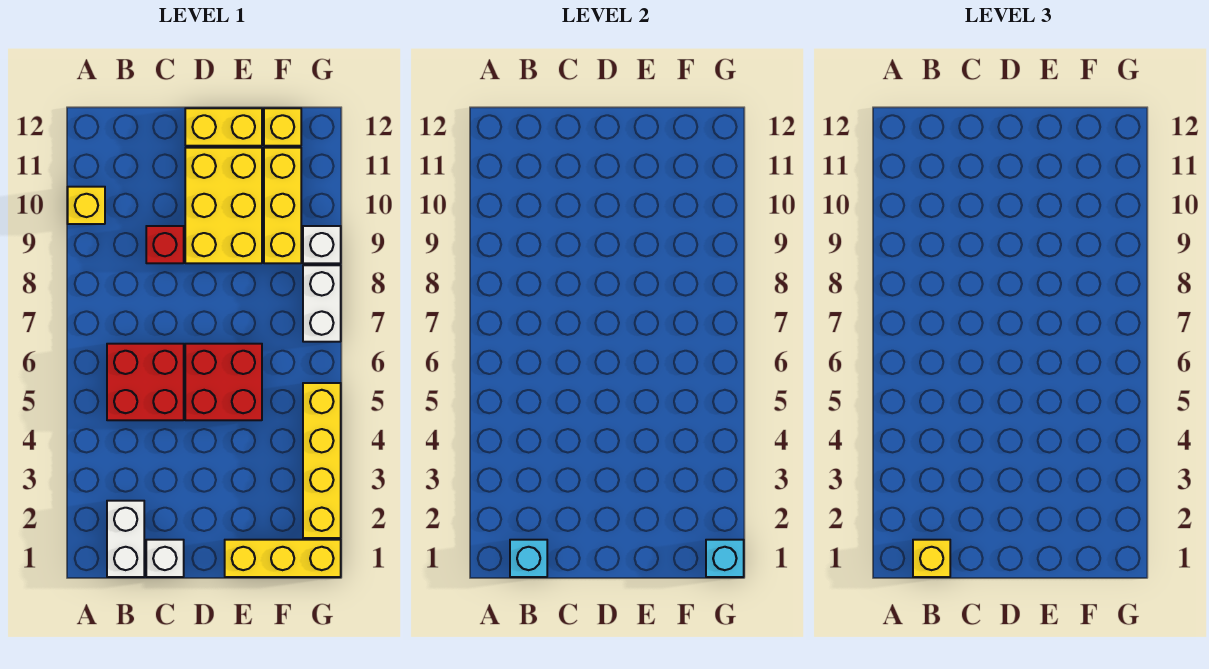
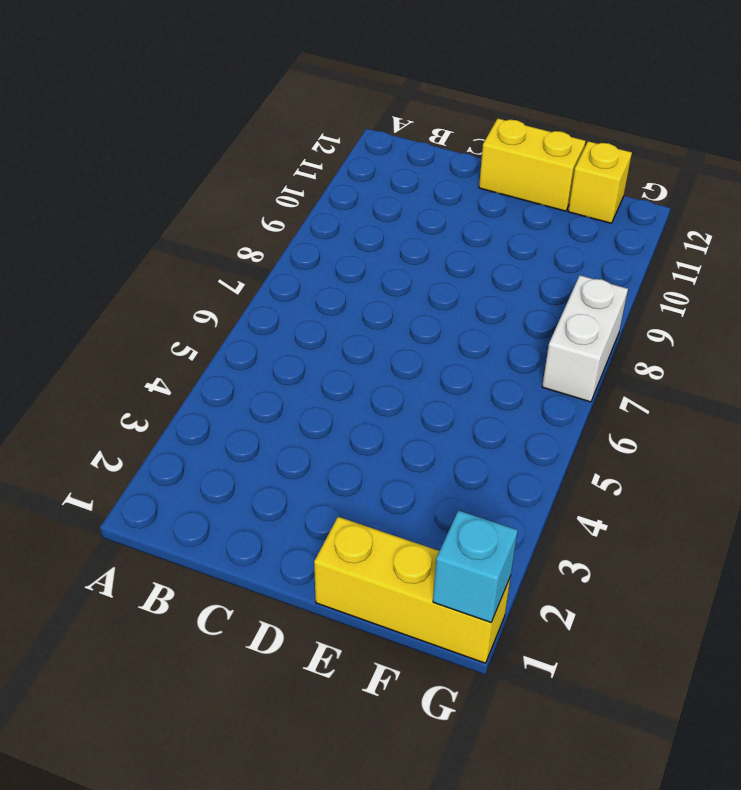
none -> yellow brick A10 level 1
none -> white brick B1:B2 level 1
none -> red brick B5:C6 level 1

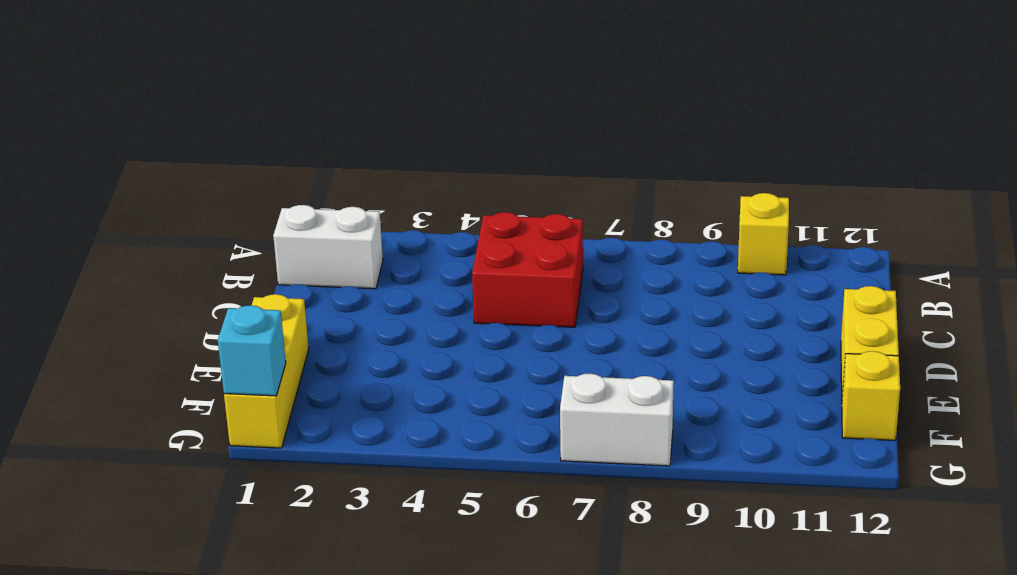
none -> white brick C1 level 1
none -> red brick C9 level 1
none -> red brick D5:E6 level 1

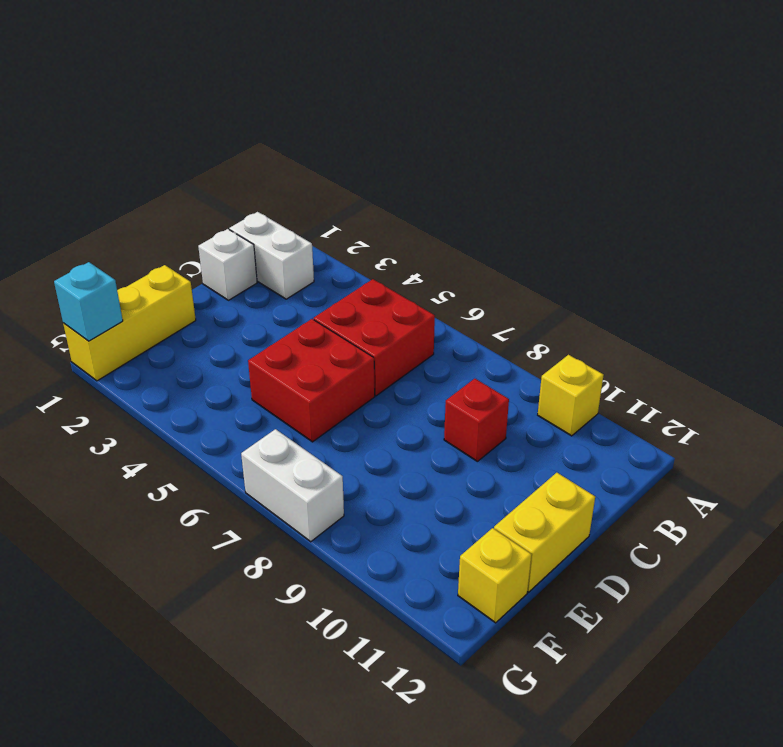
none -> yellow brick D9:E11 level 1
none -> yellow brick F9:F11 level 1
none -> yellow brick G2:G5 level 1

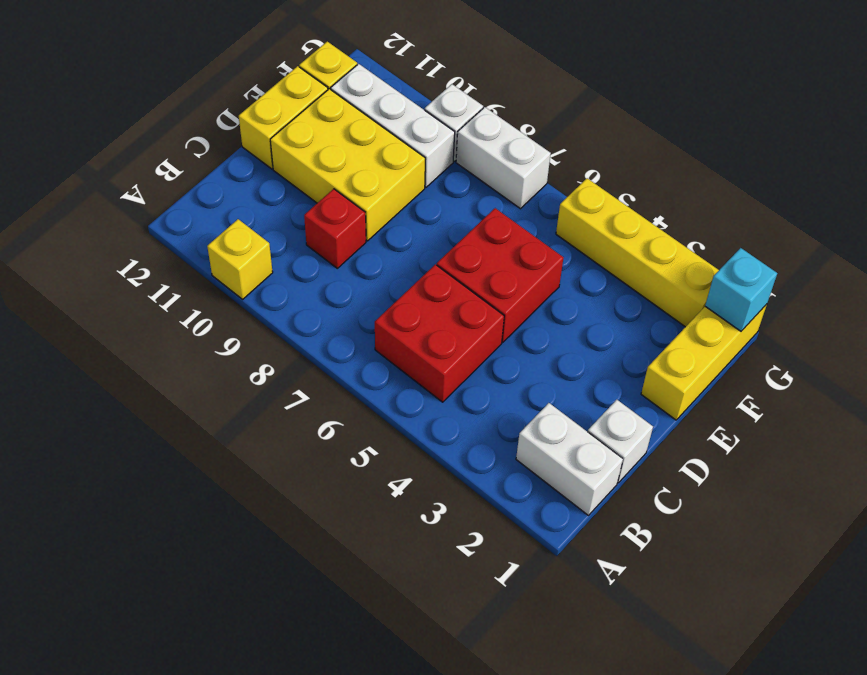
white brick F9:F11 level 1 -> yellow brick F9:F11 level 1
none -> cyan brick B1 level 2
none -> yellow brick B1 level 3

